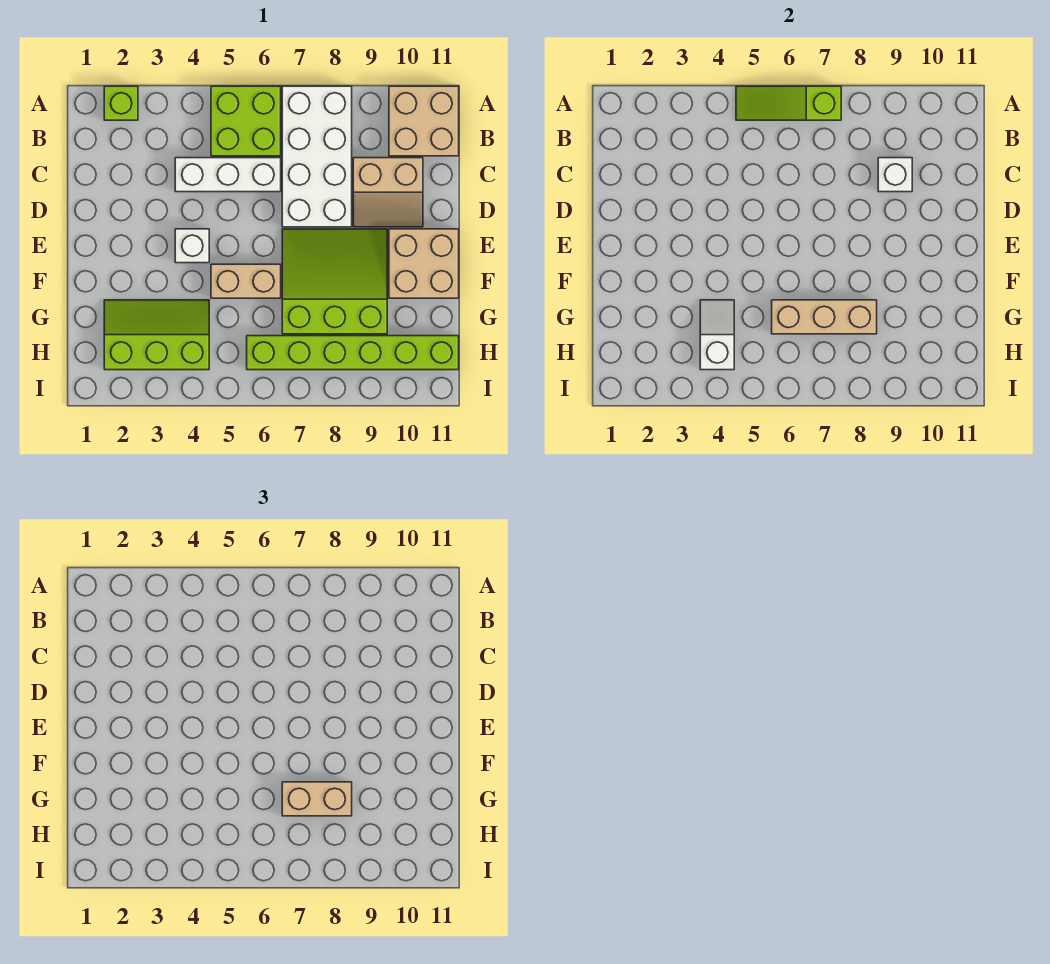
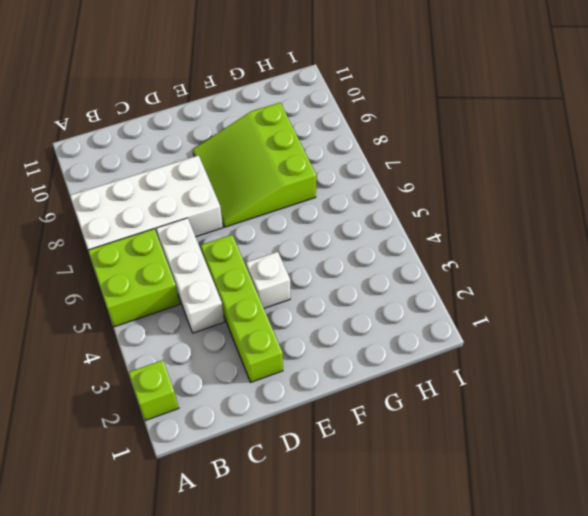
lime brick D2:D5 level 1 -> none
none -> tan brick A10:B11 level 1
none -> tan slope C9:D10 level 1 top C
none -> tan brick E10:F11 level 1

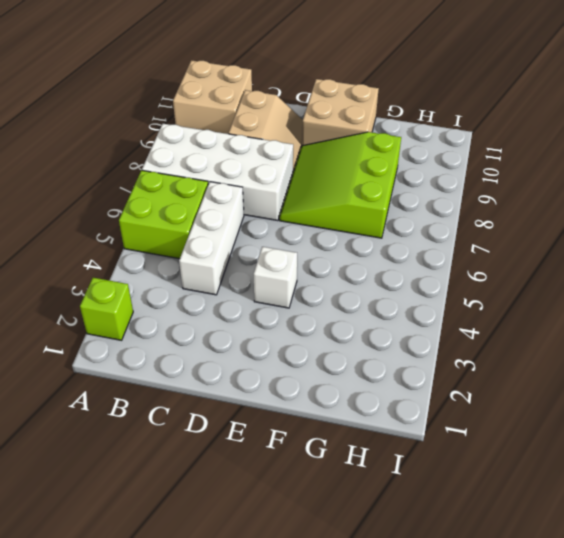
none -> tan brick F5:F6 level 1
none -> lime slope G2:H4 level 1 top H
none -> lime brick H6:H11 level 1

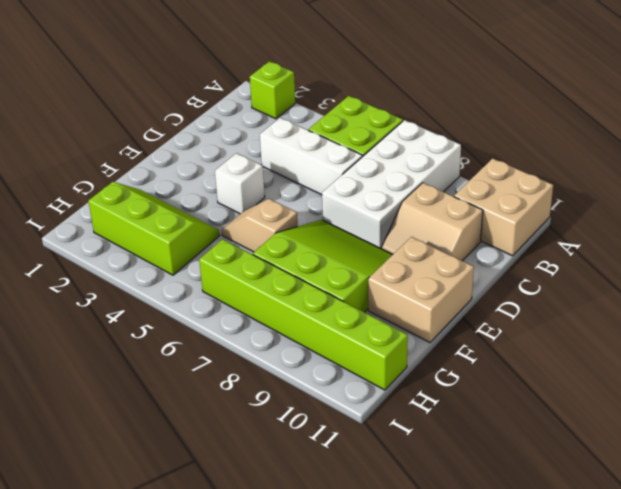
tan slope F5:F6 level 1 top 6 -> tan brick F5:F6 level 1
none -> lime slope A5:A7 level 2 top 7
none -> white brick C9 level 2
none -> white slope G4:H4 level 2 top H

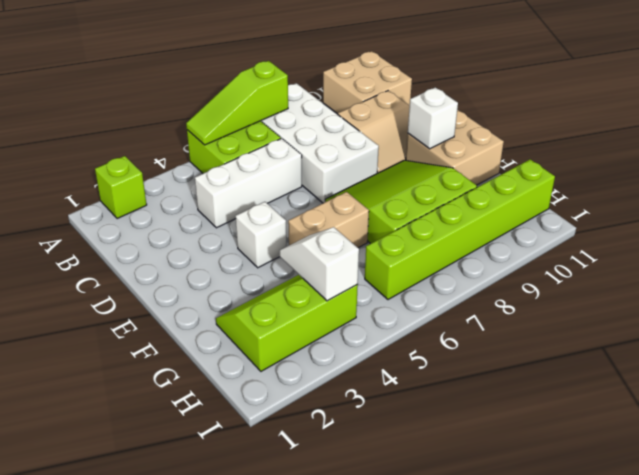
white brick E10 level 2 -> white brick C9 level 2
none -> tan brick G6:G8 level 2
none -> tan brick G7:G8 level 3

